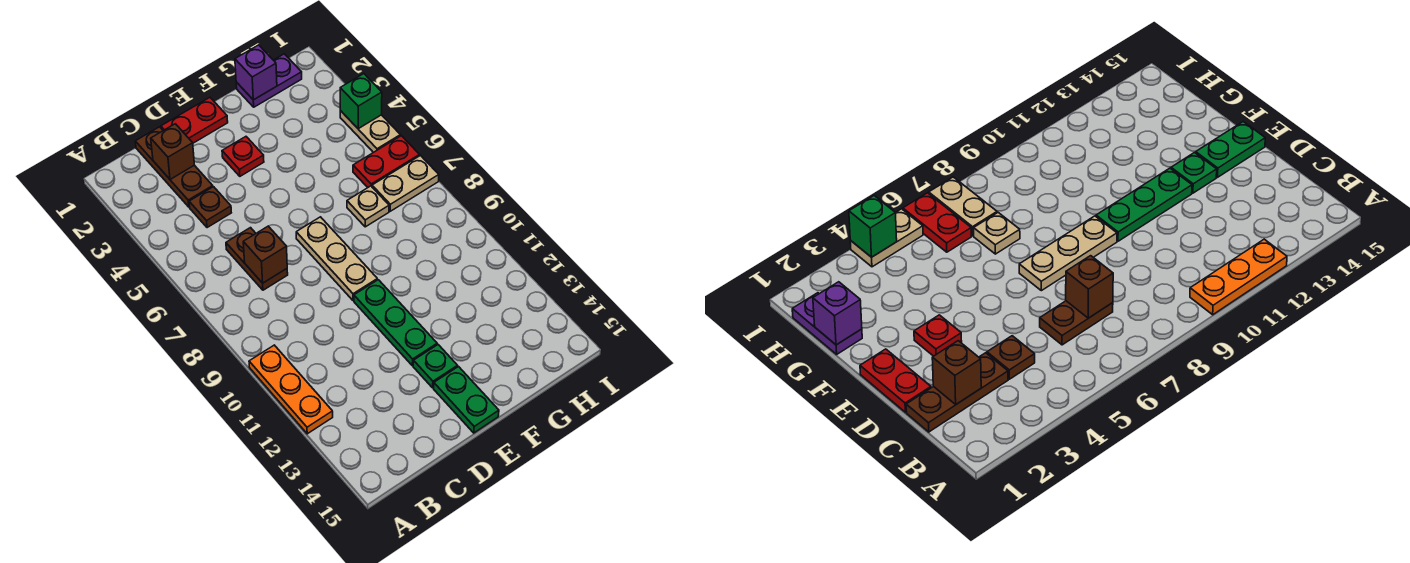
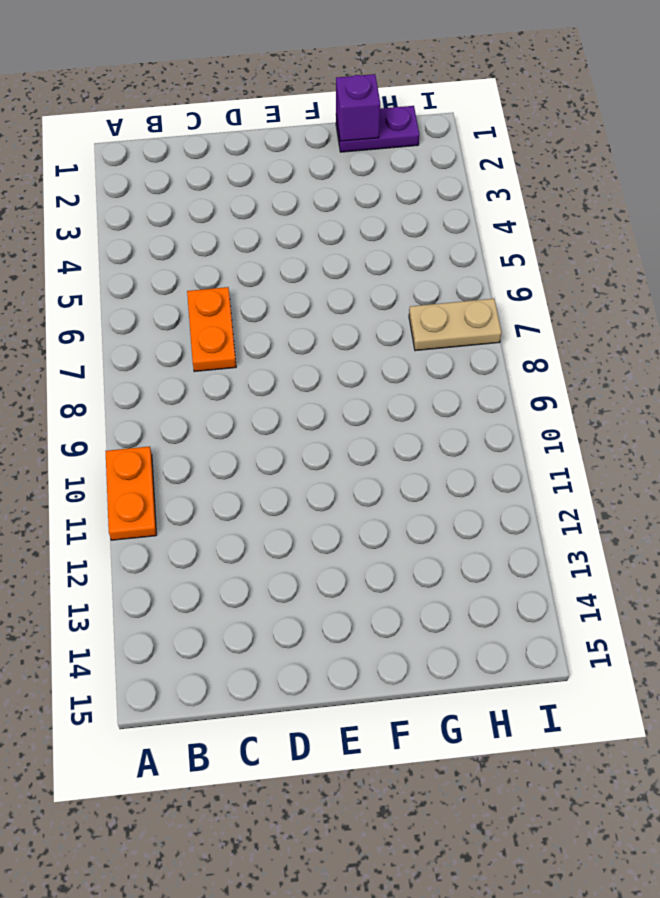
orange plate A10:A11 level 1 -> orange plate A10:A12 level 1
orange plate C6:C7 level 1 -> brown plate C6:C7 level 1
none -> brown plate C1:C3 level 1
none -> brown plate C4 level 1
none -> red plate D1:E1 level 1

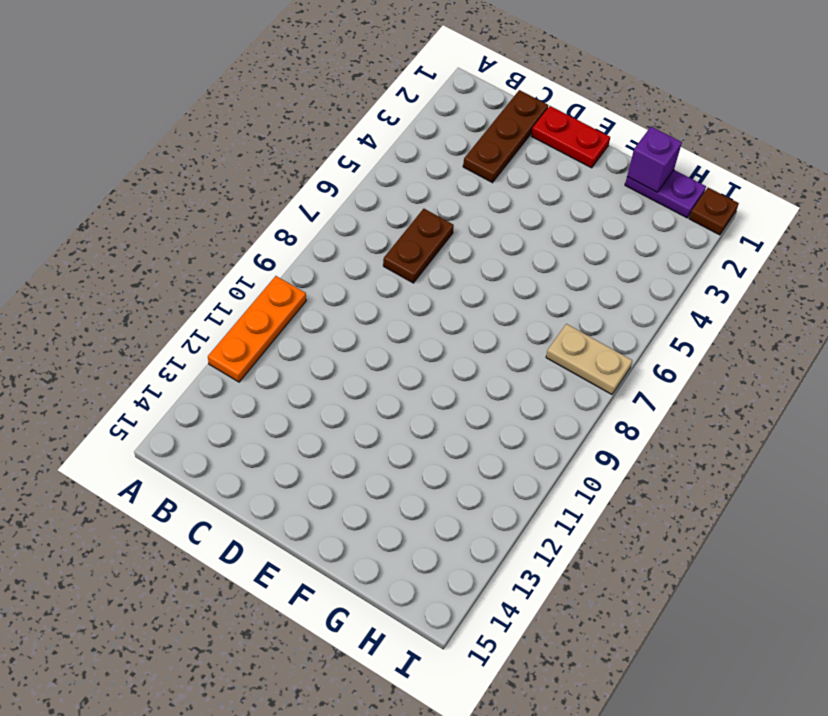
brown plate I1 level 1 -> brown plate C4 level 1
none -> red plate E3 level 1
none -> tan plate E7:E9 level 1
none -> green plate E10:E12 level 1

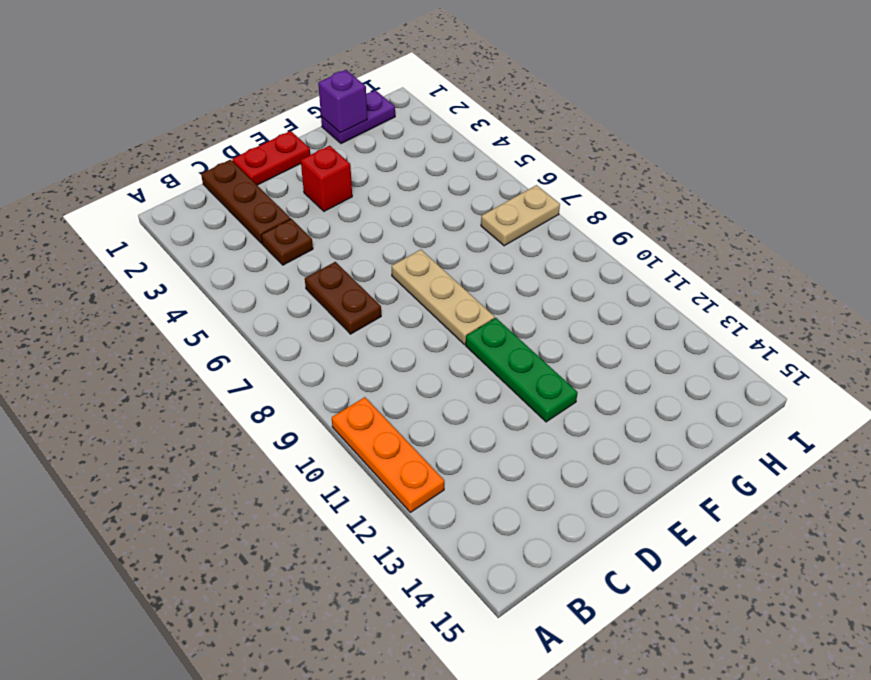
red brick E3 level 1 -> red plate E3 level 1
none -> green plate E13 level 1
none -> green plate E14:E15 level 1
none -> tan plate G7 level 1

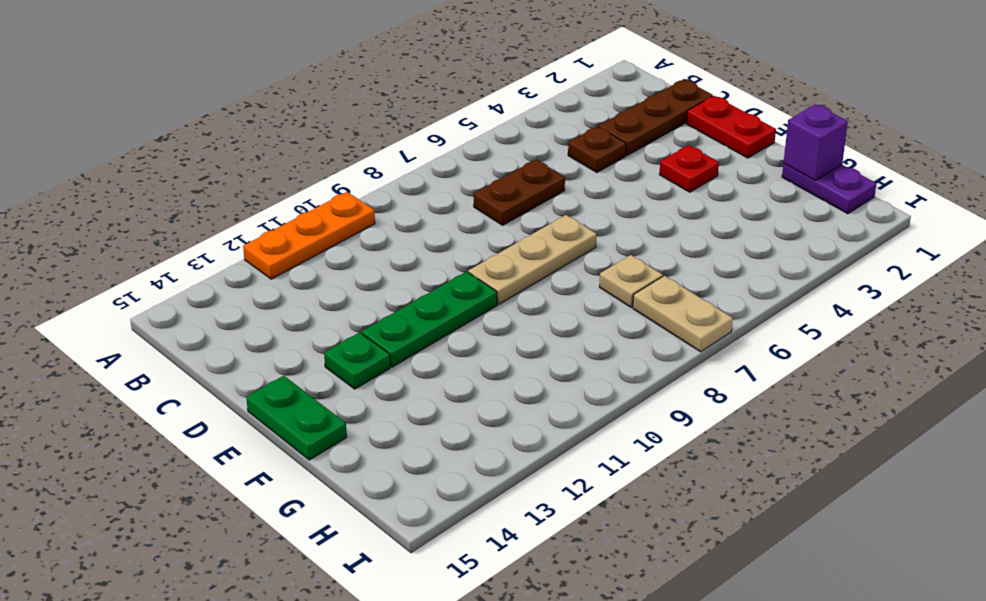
green plate E15:F15 level 1 -> green plate E14:E15 level 1
none -> red plate H6:I6 level 1
none -> tan plate I4:I5 level 1
none -> brown brick C2 level 2

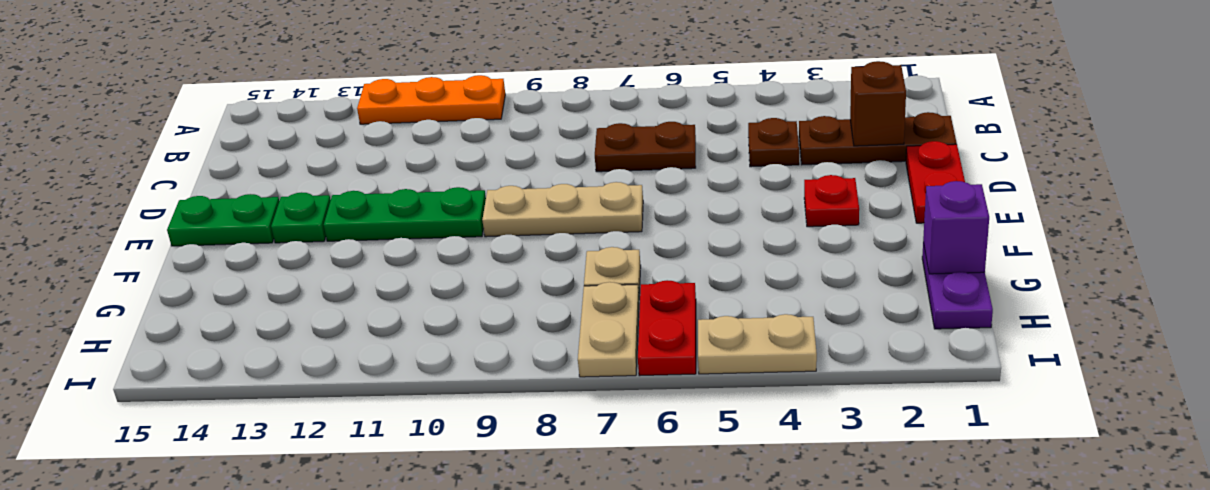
none -> brown brick C7 level 2
none -> green brick I4 level 2

